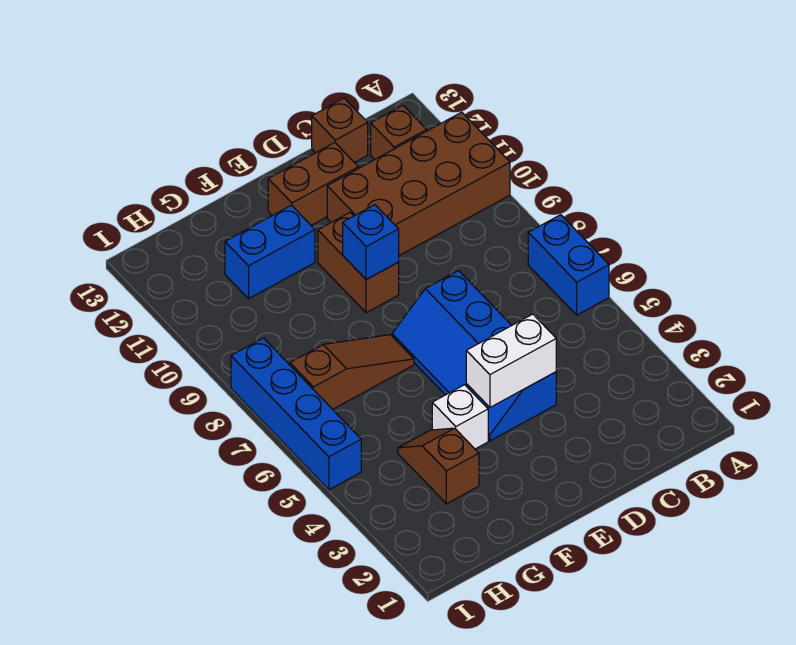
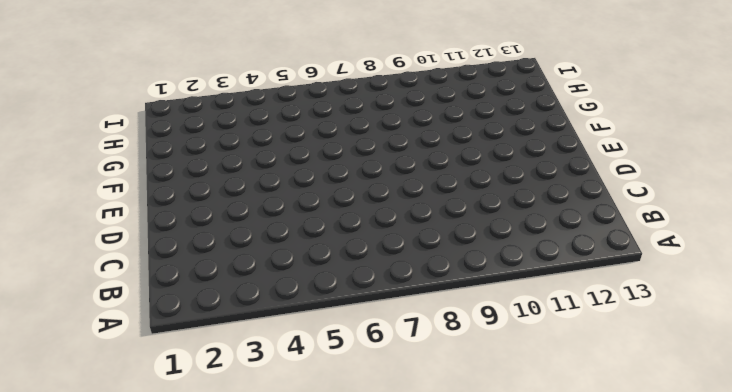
none -> blue brick A6:A7 level 1
none -> brown brick A10:D11 level 1
none -> brown brick B12 level 1

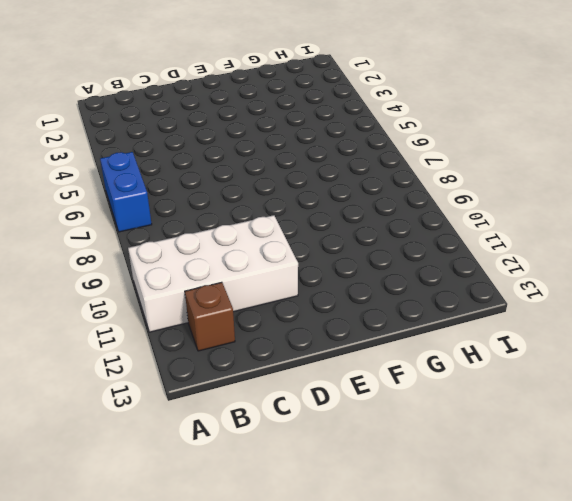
white brick A10:D11 level 1 -> brown brick A10:D11 level 1
none -> brown brick C13 level 1
none -> blue slope D4:E7 level 1 top D
none -> brown brick D12:E12 level 1

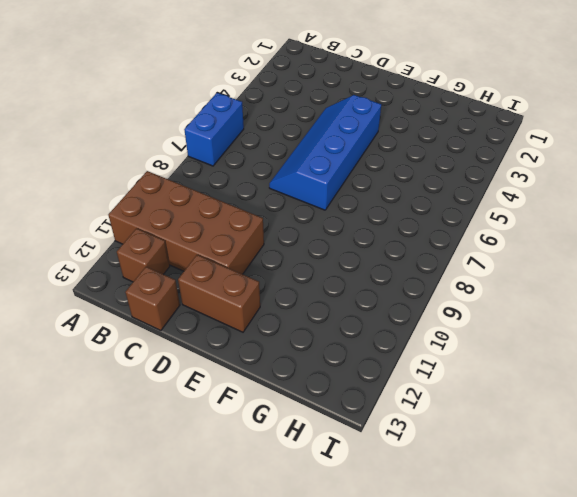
blue slope D4:E7 level 1 top E -> blue slope D4:E7 level 1 top D
none -> brown brick E9:E10 level 1
none -> white brick F4 level 1
none -> brown slope F7:H7 level 1 top H

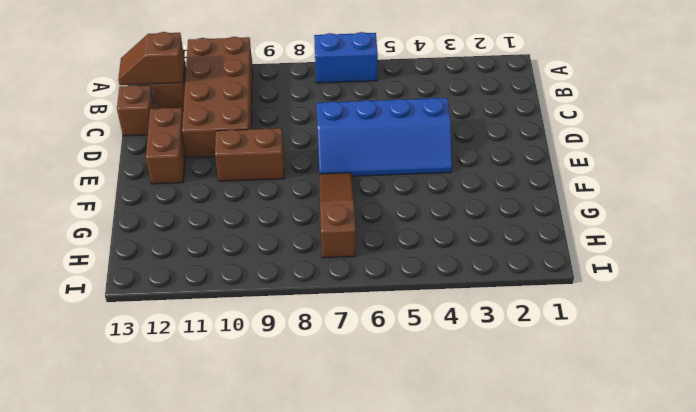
brown slope B12:B13 level 2 top 12 -> brown slope G3:G4 level 1 top 3
none -> white brick F4 level 1
none -> blue brick F11:G11 level 1
none -> blue brick I5:I8 level 1

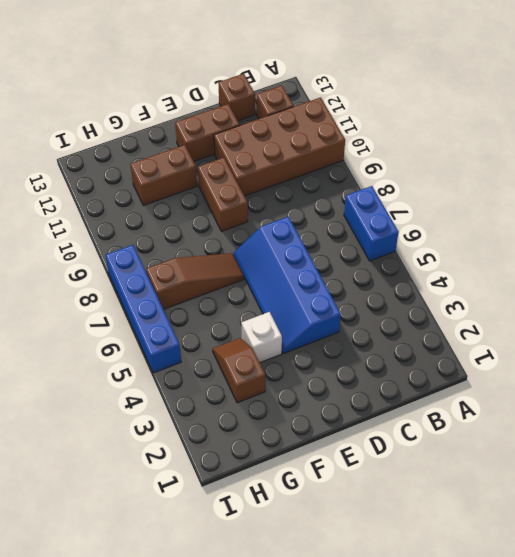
brown brick F11:G11 level 1 -> blue brick F11:G11 level 1
none -> white brick D4:E4 level 2
none -> blue brick E9 level 2

